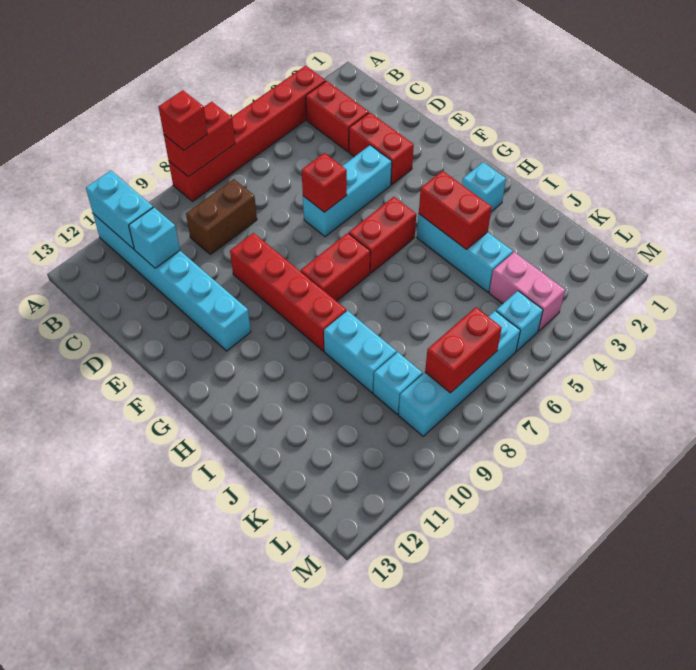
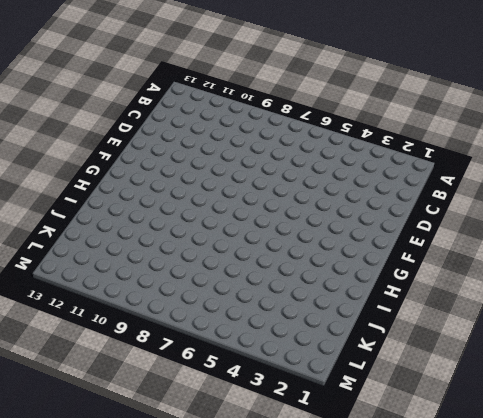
none -> red brick A3:A8 level 1
none -> cyan brick A11:F11 level 1
none -> red brick B3:C3 level 1

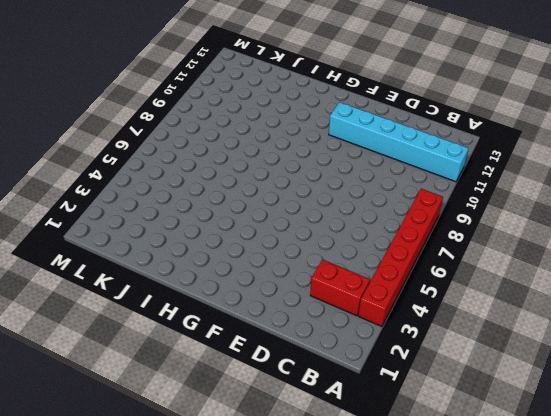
none -> brown brick C8:C9 level 1
none -> red brick D3:E3 level 1
none -> cyan brick E4:E6 level 1

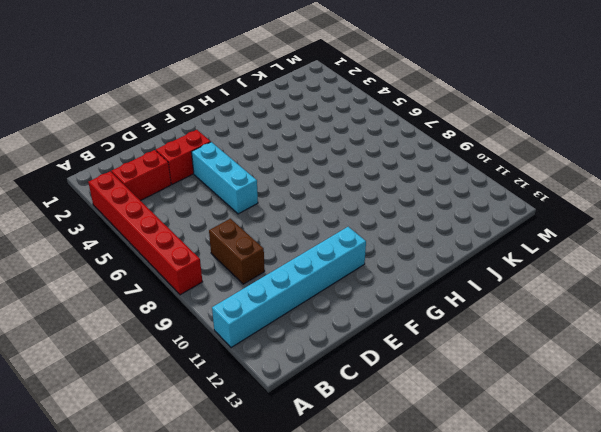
none -> red brick E9:H9 level 1
none -> red brick G5:G6 level 1
none -> red brick G7:G8 level 1

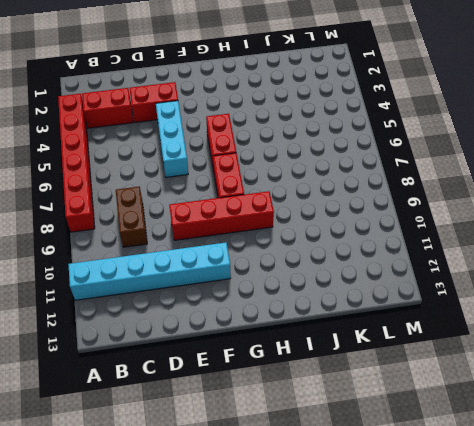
none -> cyan brick H2 level 1
none -> cyan brick H4:J4 level 1
none -> cyan brick I9:J9 level 1

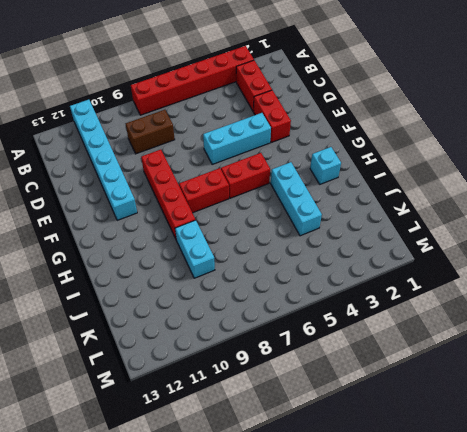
none -> pink brick K4:L4 level 1
none -> cyan brick K9 level 1
none -> cyan brick L5 level 1

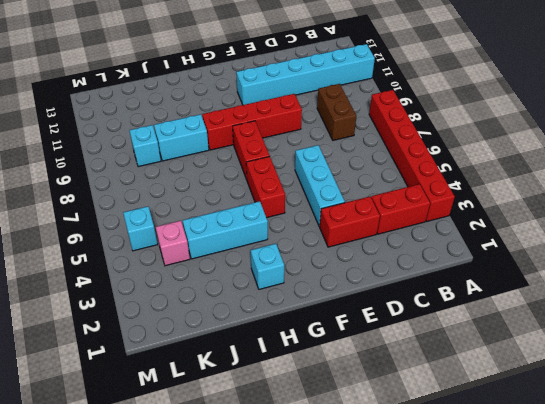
pink brick K4 level 1 -> pink brick K4:L4 level 1
none -> cyan brick L6:L9 level 1
none -> red brick A7:A8 level 2
none -> cyan brick A11:B11 level 2

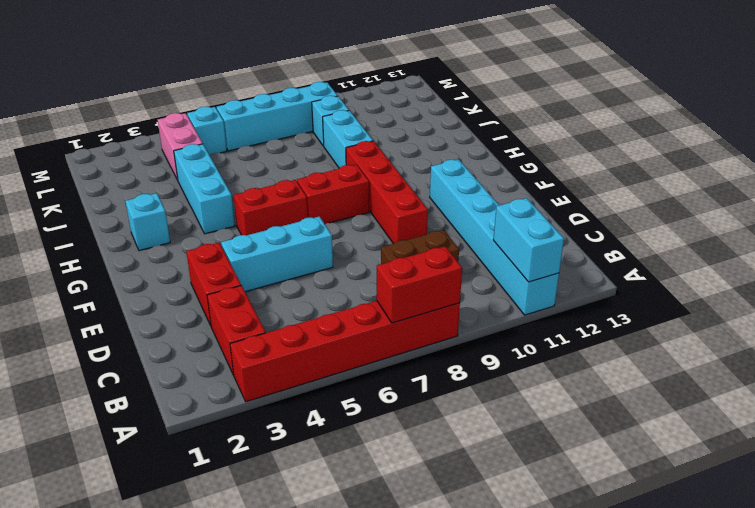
none -> cyan brick C11 level 2
none -> red brick E6 level 2
none -> red brick H4:I4 level 2

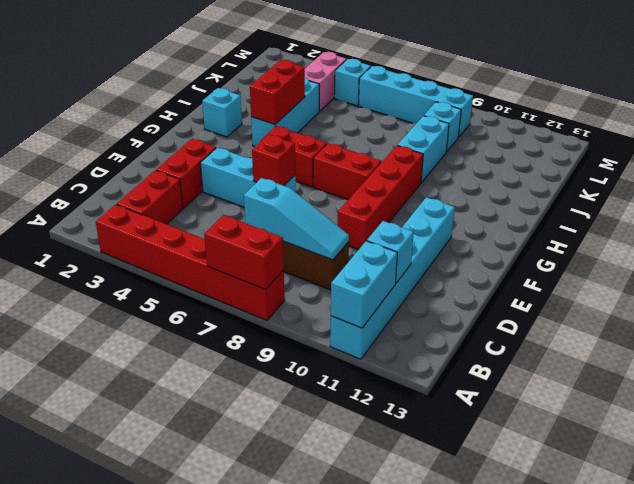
cyan slope C7:C9 level 2 top 7 -> none
none -> red brick L7:L8 level 2
none -> red brick A8 level 3

